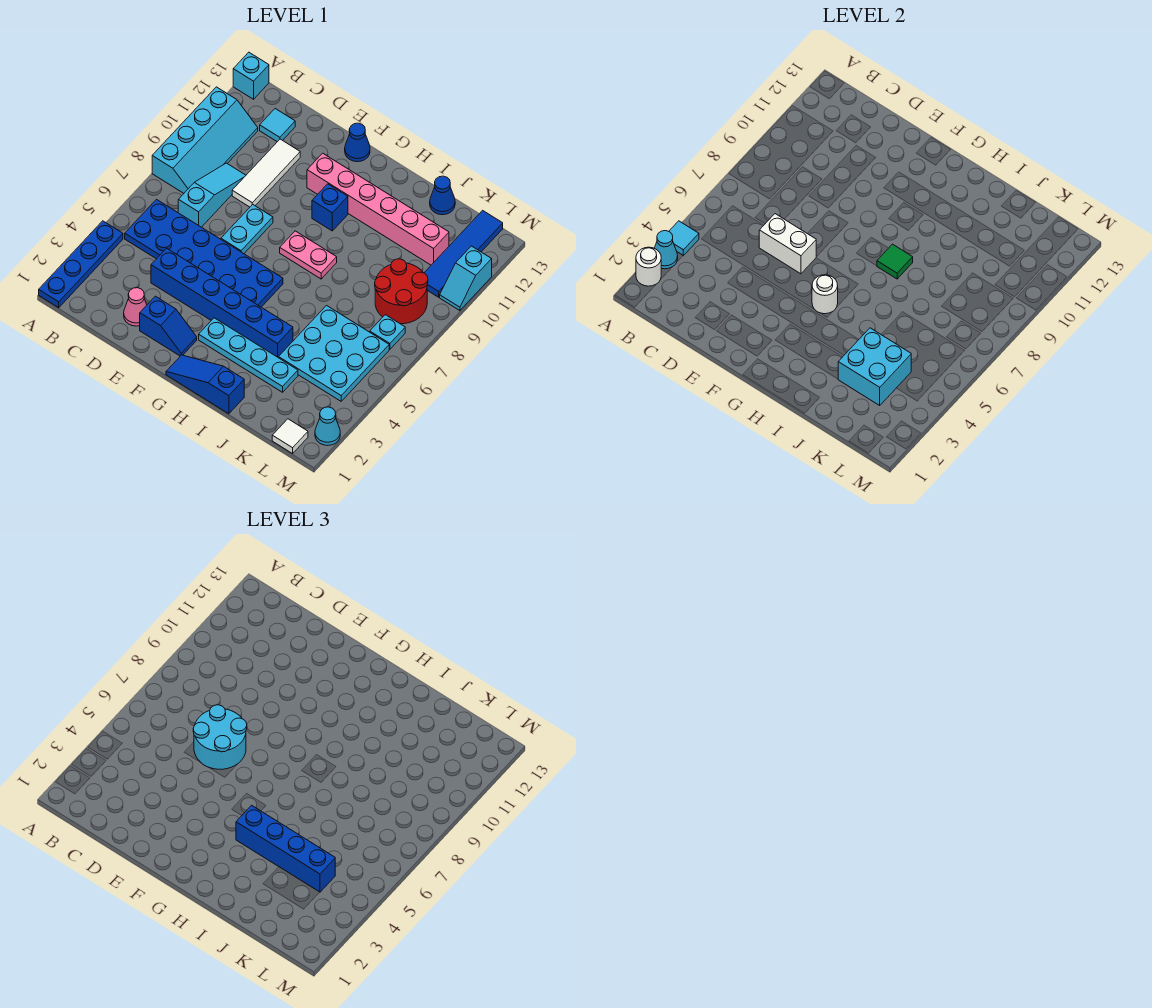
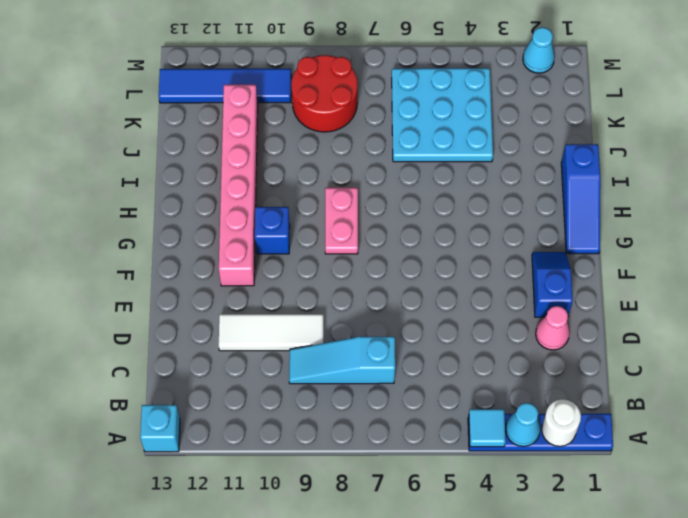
none -> cyan slope A8:B11 level 1 top A
none -> blue plate B5:G6 level 1
none -> cyan tile C12 level 1
none -> blue brick D4:I4 level 1

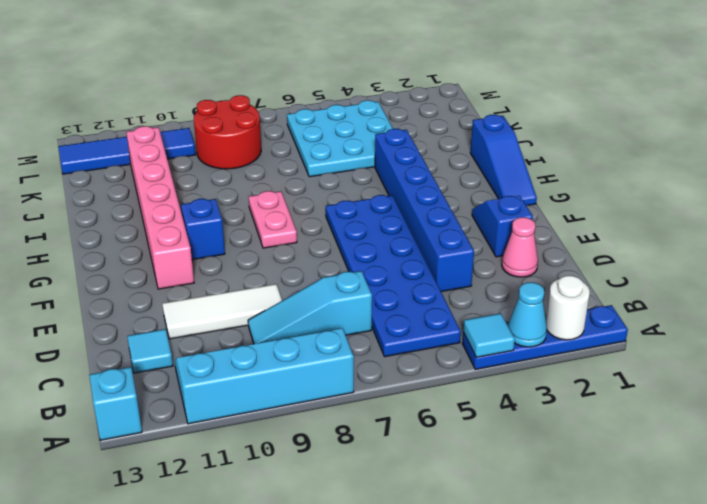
none -> cyan plate E7:E8 level 1
none -> blue cone F13 level 1
none -> cyan plate G3:J3 level 1
none -> blue cone J13 level 1

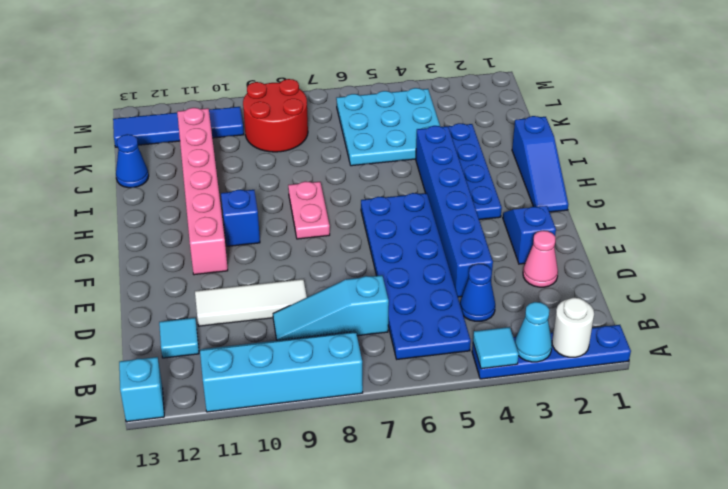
blue cone C4 level 1 -> blue cone F13 level 1
blue plate G3:J3 level 1 -> cyan plate G3:J3 level 1
none -> cyan plate E7:E8 level 1
none -> white tile L1 level 1
none -> cyan plate L7 level 1
none -> cyan cone M2 level 1

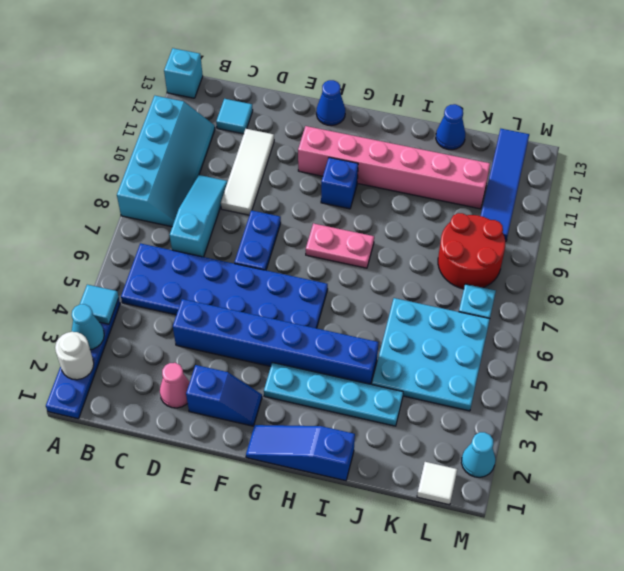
blue plate E7:E8 level 1 -> cyan plate E7:E8 level 1
none -> cyan slope M10:M11 level 1 top 11
none -> white brick D6:E6 level 2
none -> white round brick G5 level 2
none -> green tile H8 level 2

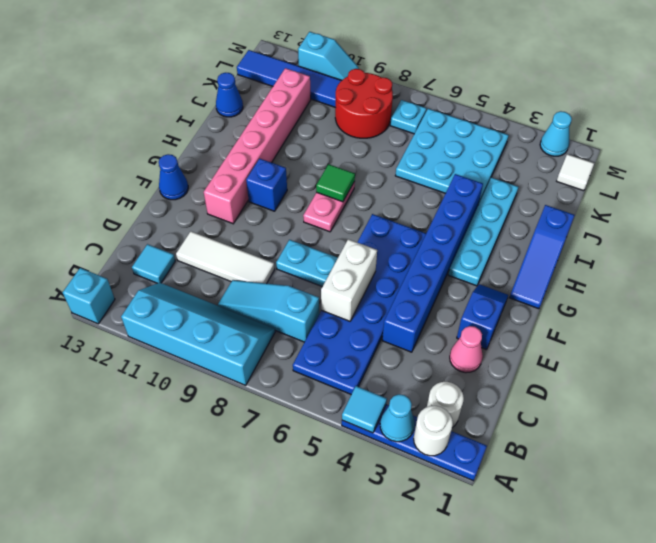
white round brick B2 level 1 -> white round brick G5 level 2
none -> cyan brick J3:K4 level 2
none -> cyan round brick D6:E7 level 3
none -> blue brick H4:K4 level 3

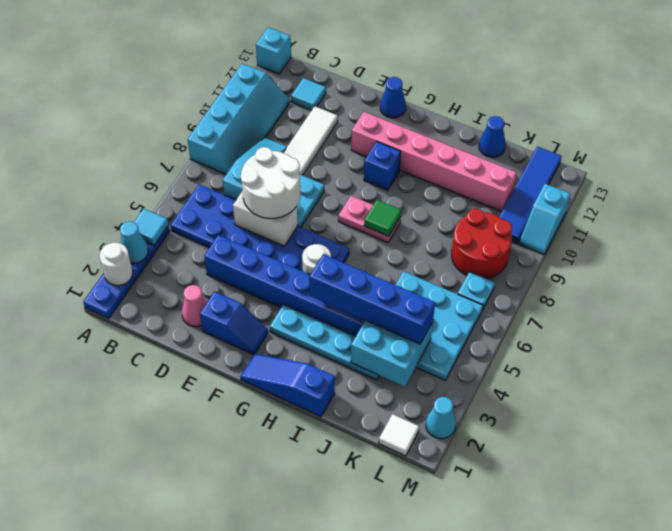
white round brick D6:E7 level 3 -> cyan round brick D6:E7 level 3

